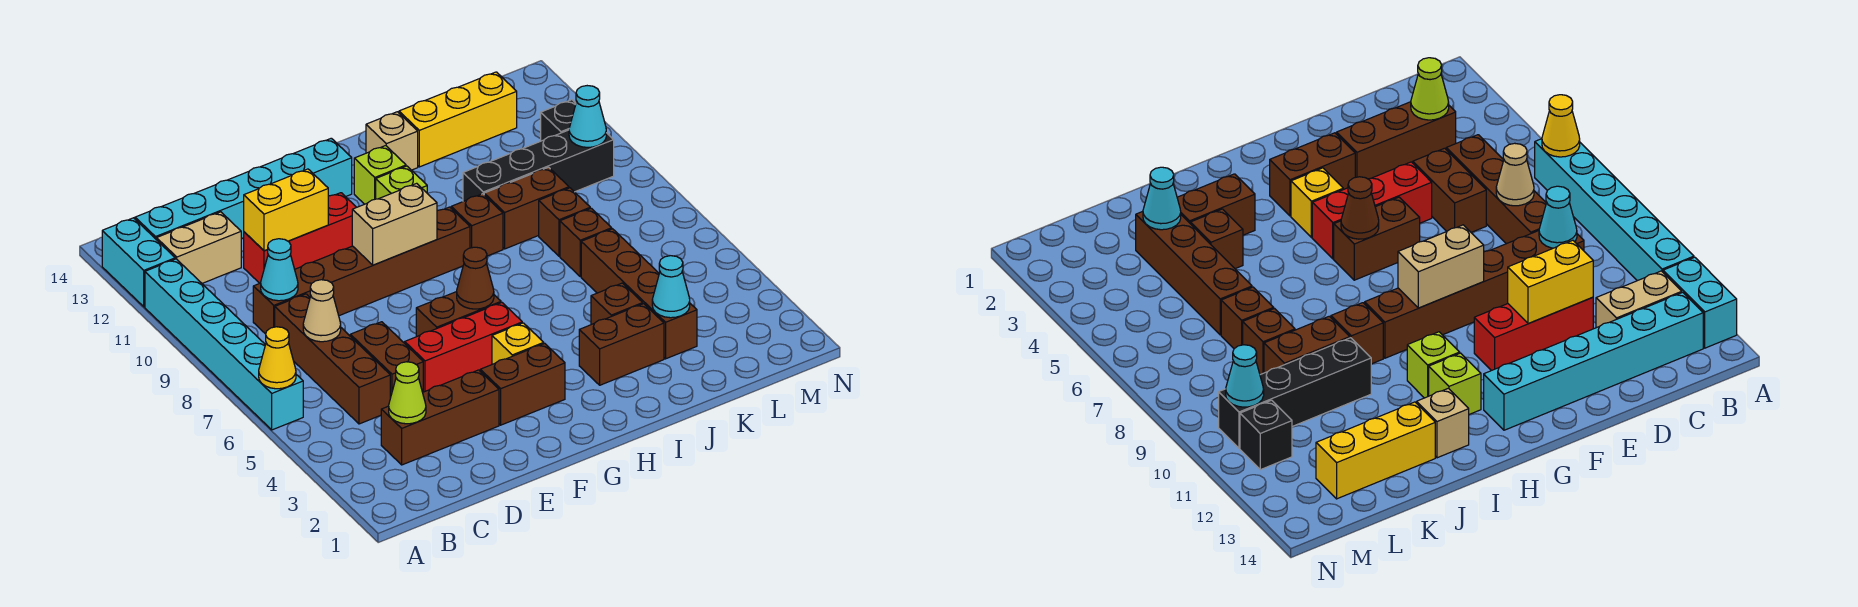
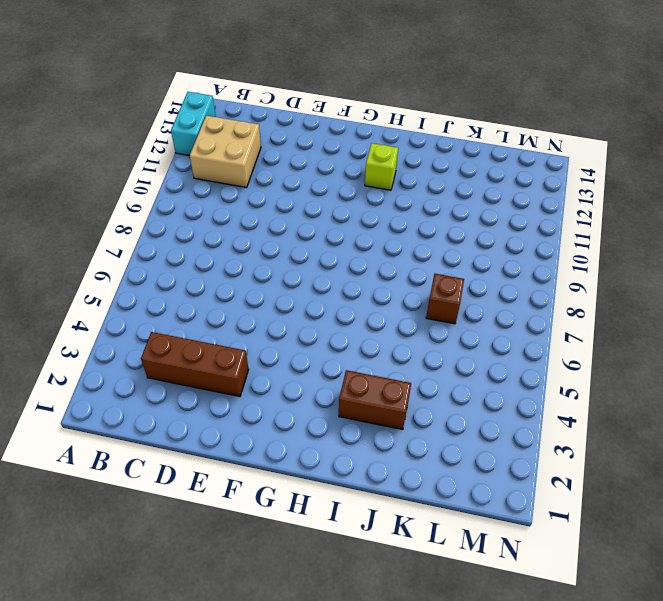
tan brick B11:C12 level 1 -> tan brick B12:C12 level 1
none -> cyan brick A6:A11 level 1
none -> cyan brick B13:G13 level 1
none -> brown brick C5:C8 level 1
none -> brown brick C9:H9 level 1

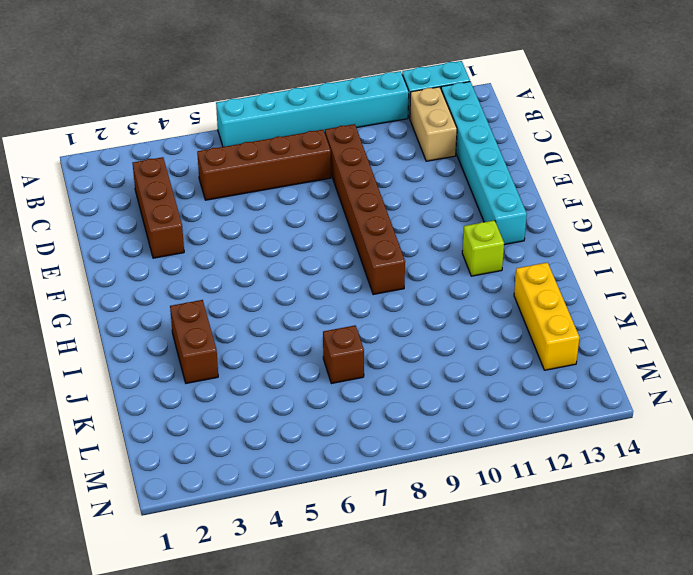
none -> brown brick D5:D6 level 1
none -> red brick D11:F11 level 1
none -> red brick E5:G5 level 1
none -> brown brick F3:G3 level 1

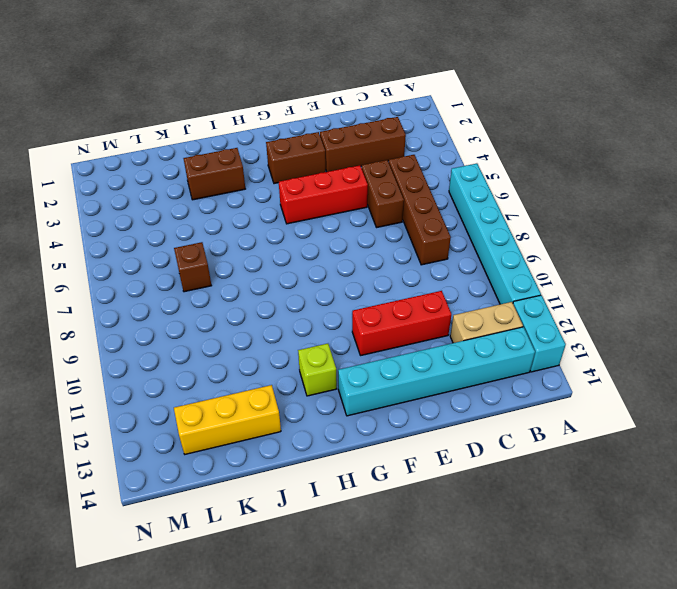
none -> brown brick C9:H9 level 1
none -> brown brick F6:G6 level 1
none -> yellow brick G4 level 1
none -> lime brick H11 level 1

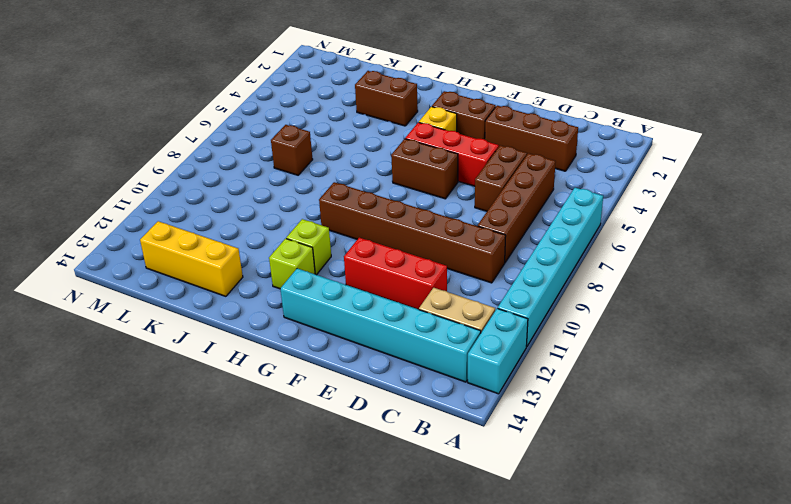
none -> brown brick I9 level 1
none -> tan brick I13 level 1
none -> brown brick J4 level 1
none -> brown brick J9:K9 level 1

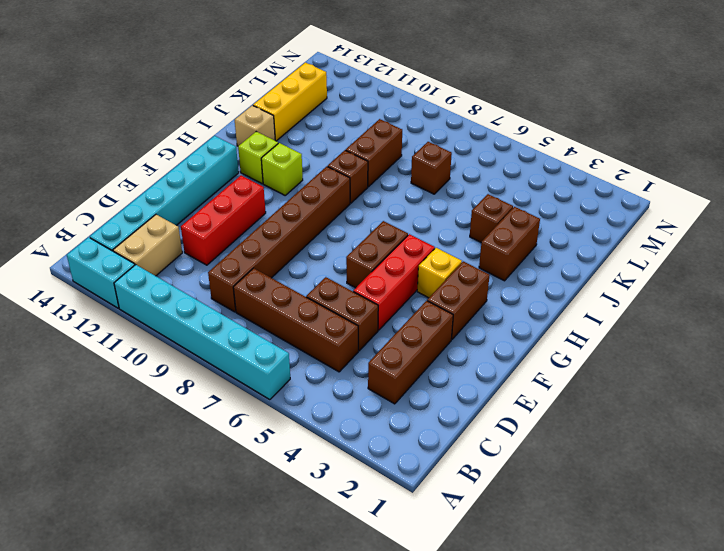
none -> black brick J10:M10 level 1
none -> brown brick K3:K6 level 1
none -> brown brick K8 level 1
none -> black brick M11 level 1

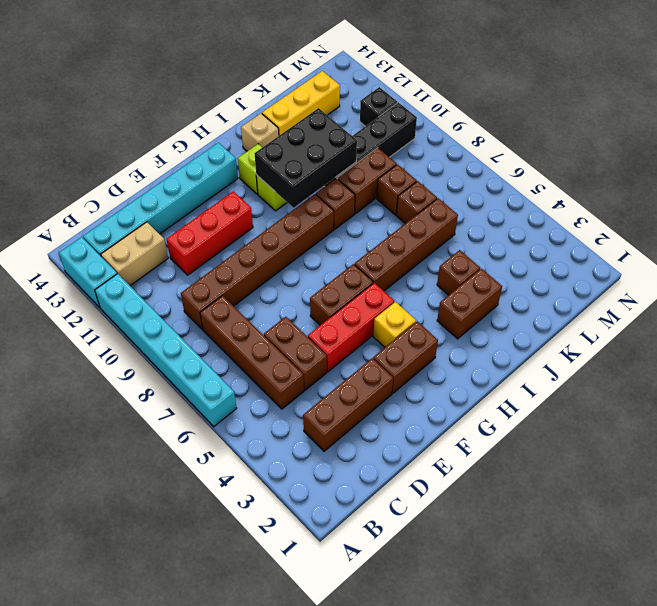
brown brick H6:K6 level 1 -> brown brick K3:K6 level 1
black brick H10:J11 level 2 -> none
none -> yellow cone A6 level 2
none -> lime cone C3 level 2
none -> tan cone C7 level 2
none -> cyan cone C9 level 2

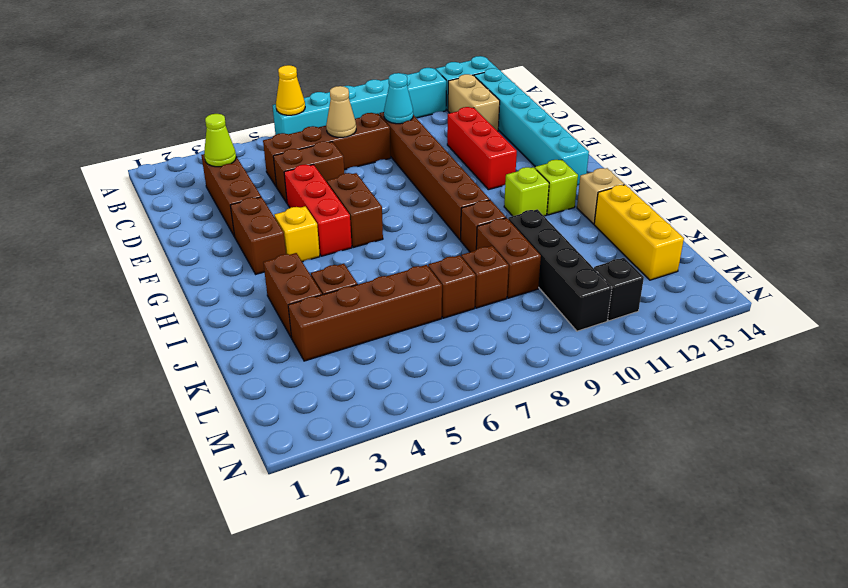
none -> yellow brick D11:E11 level 2
none -> tan brick F9:G9 level 2
none -> brown cone G6 level 2
none -> cyan cone K3 level 2

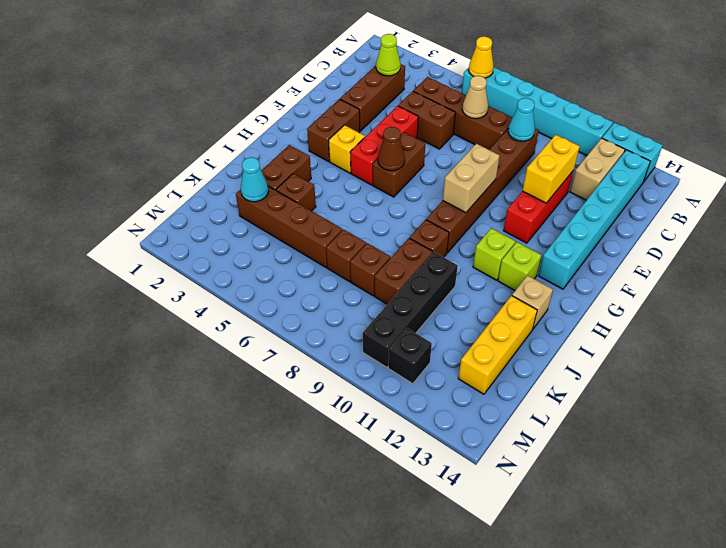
none -> cyan cone M10 level 2

